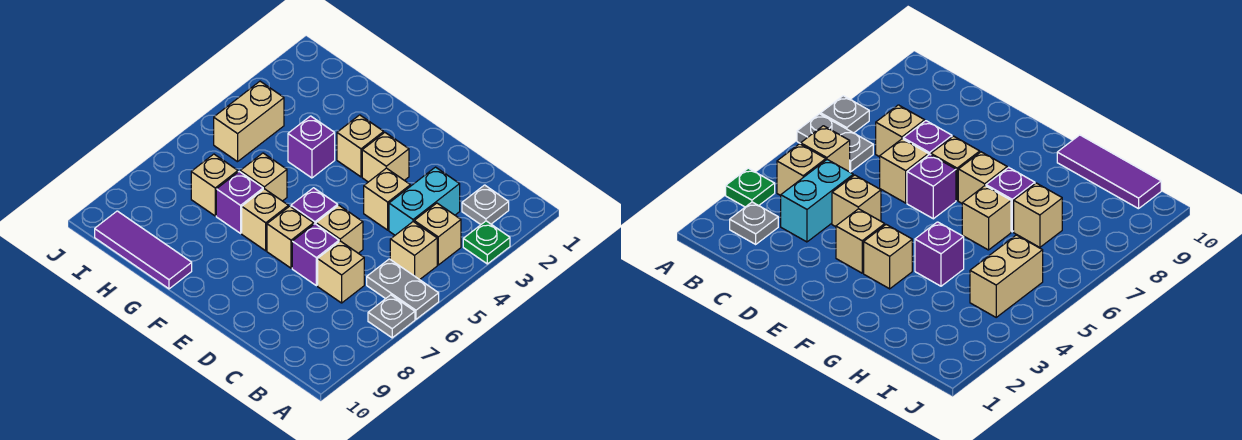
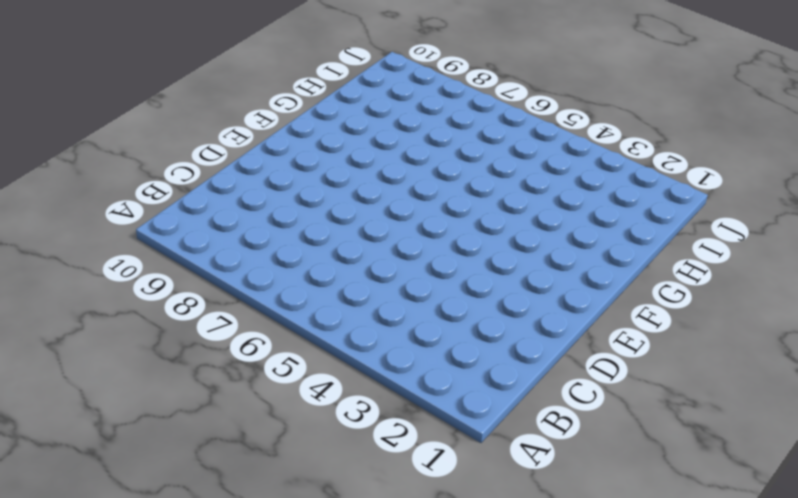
none -> green plate A3 level 1
none -> grey plate A6:B6 level 1
none -> grey plate A7 level 1

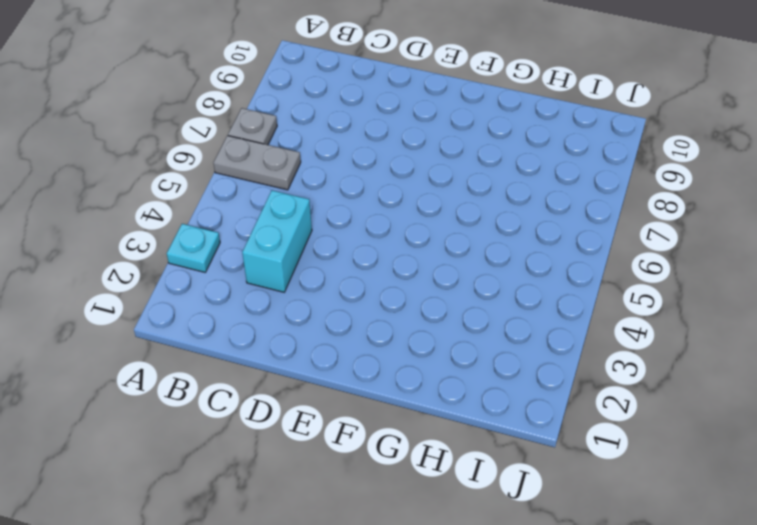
cyan plate A3 level 1 -> green plate A3 level 1
none -> grey plate B2 level 1
none -> tan brick B4 level 1
none -> tan brick B5 level 1

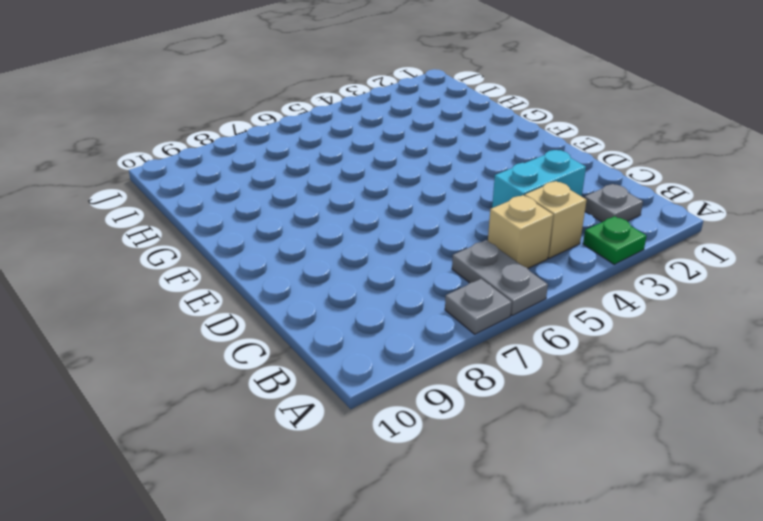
none -> tan brick C7 level 1
none -> tan brick D4 level 1
none -> tan brick D6 level 1

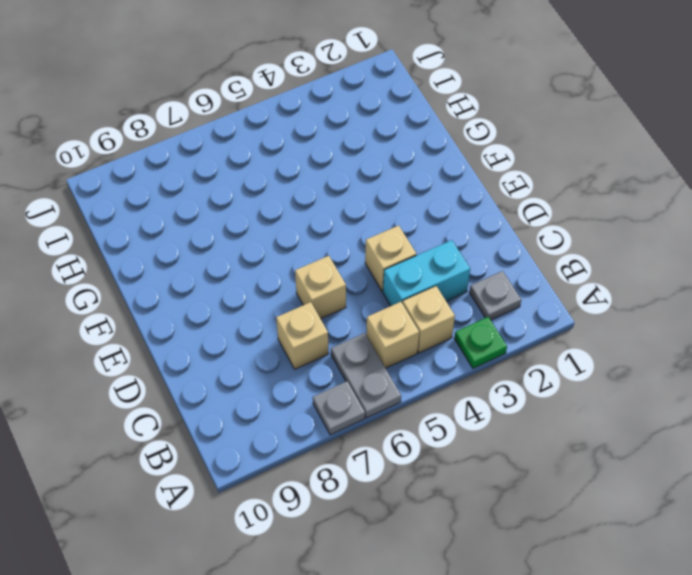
none -> purple brick D7 level 1
none -> tan brick E3 level 1
none -> purple brick E6 level 1

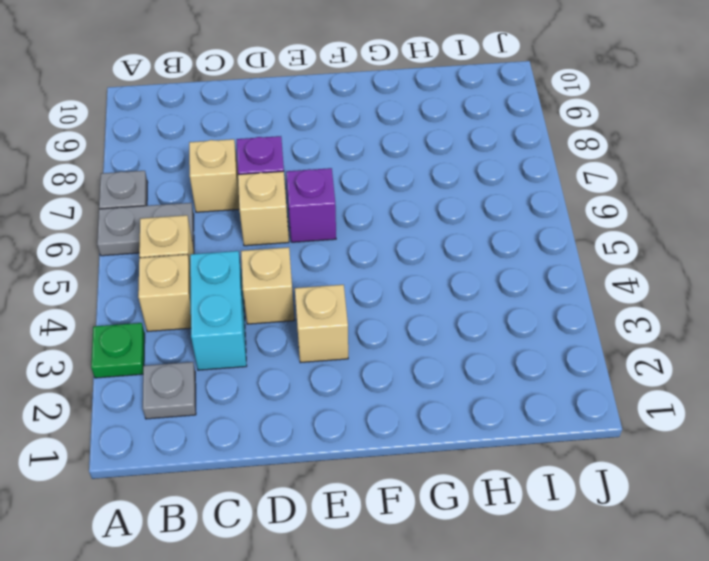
none -> tan brick E7 level 1
none -> tan brick F3 level 1
none -> tan brick F7 level 1

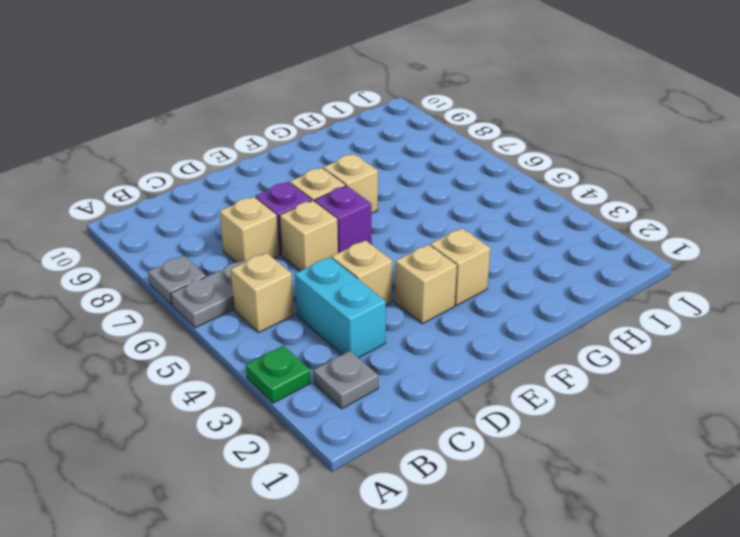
none -> tan brick B4 level 1
none -> purple brick G4 level 1
none -> tan brick G6 level 1

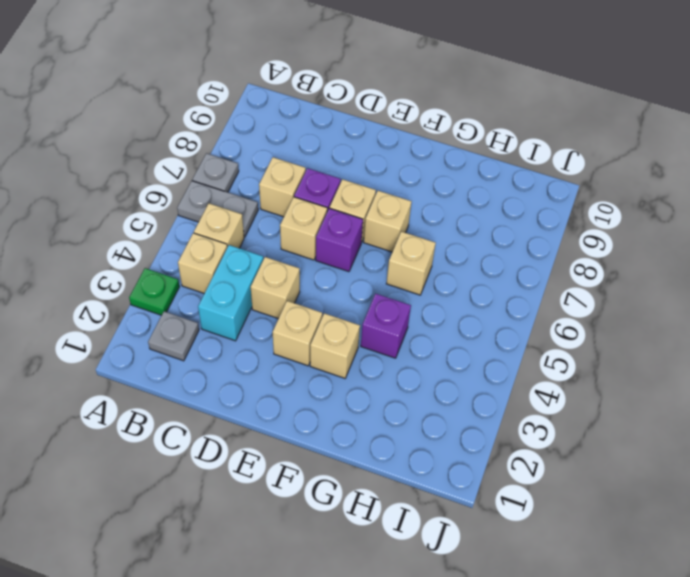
none -> purple brick G7 level 1
none -> purple tile G10:I10 level 1
none -> tan brick H7 level 1

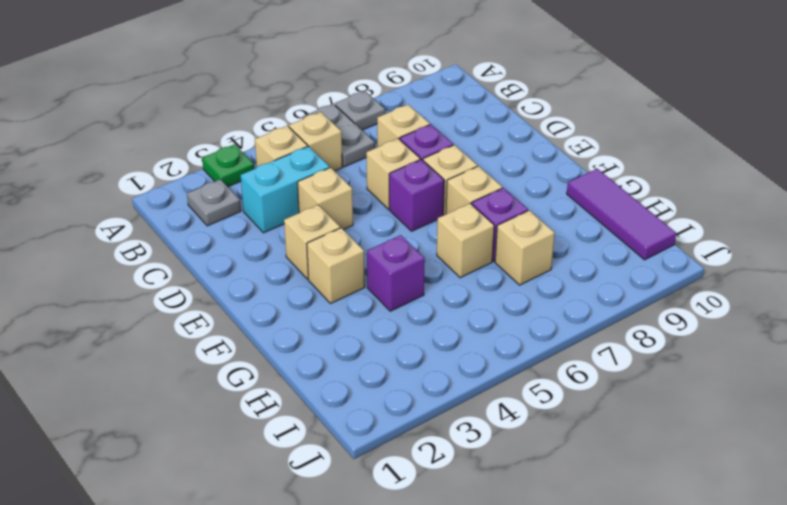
none -> tan brick I4:I5 level 1

